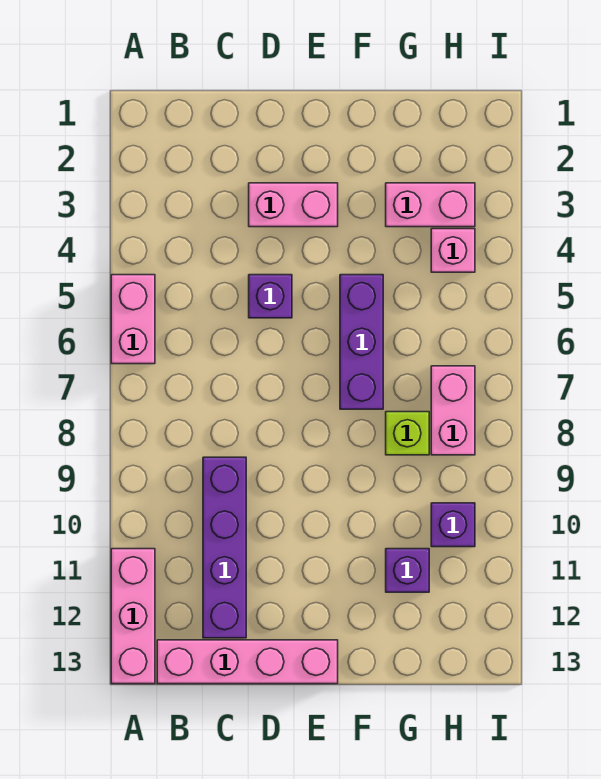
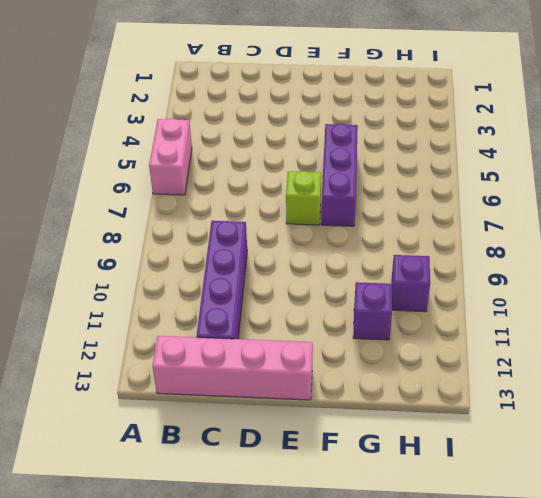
lime brick E7 level 1 -> lime brick G8 level 1
none -> pink brick A11:A13 level 1
none -> pink brick D3:E3 level 1
none -> purple brick D5 level 1

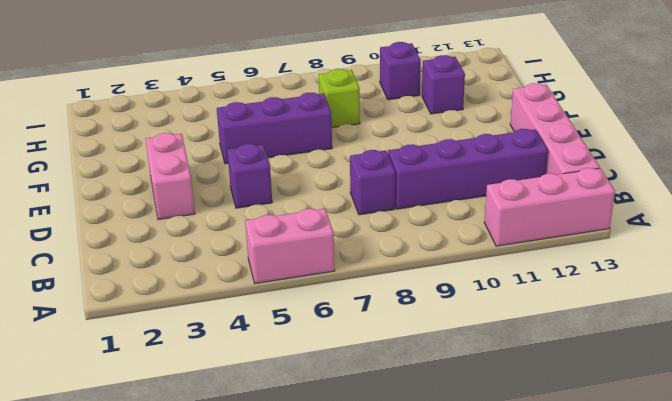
purple brick C8 level 1 -> none
none -> pink brick G3:H3 level 1
none -> pink brick H4 level 1
none -> pink brick H7:H8 level 1

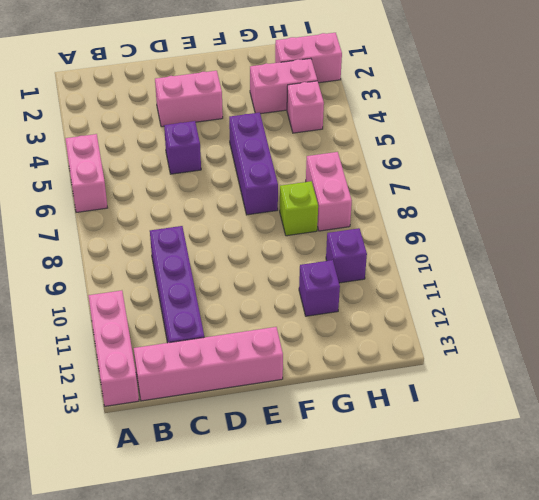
pink brick H2:I2 level 1 -> none

